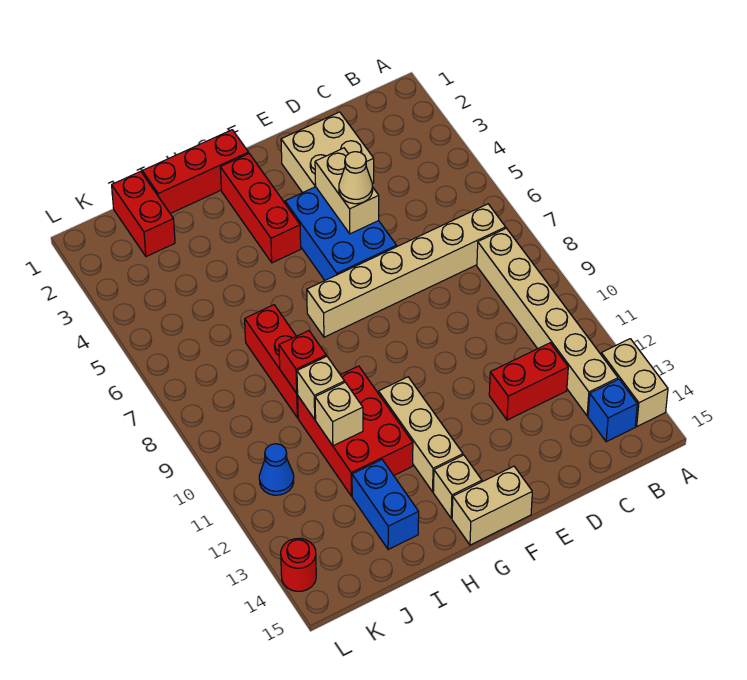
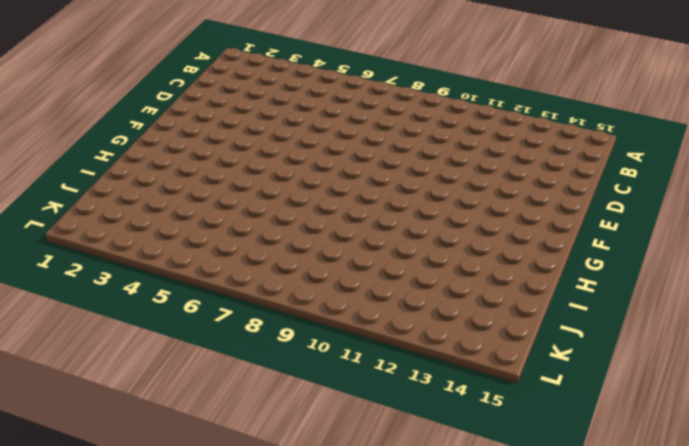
none -> tan brick A13:A14 level 1
none -> tan brick B7:G7 level 1
none -> tan brick B8:B13 level 1

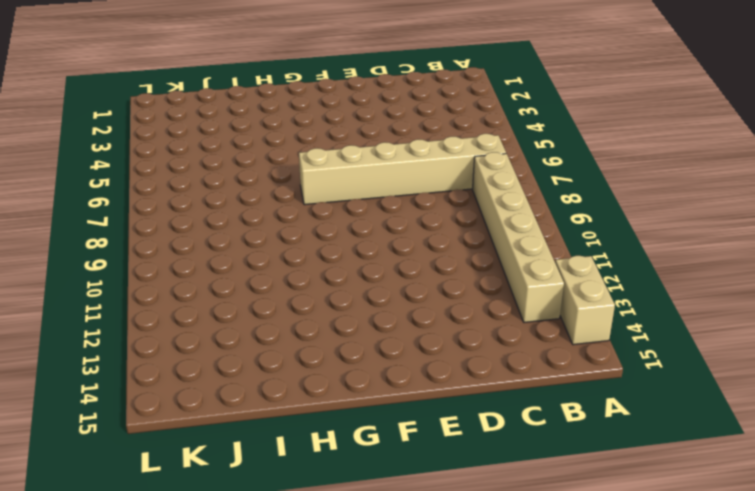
none -> blue brick B14 level 1
none -> red brick C12:D12 level 1
none -> tan brick D2:E3 level 1

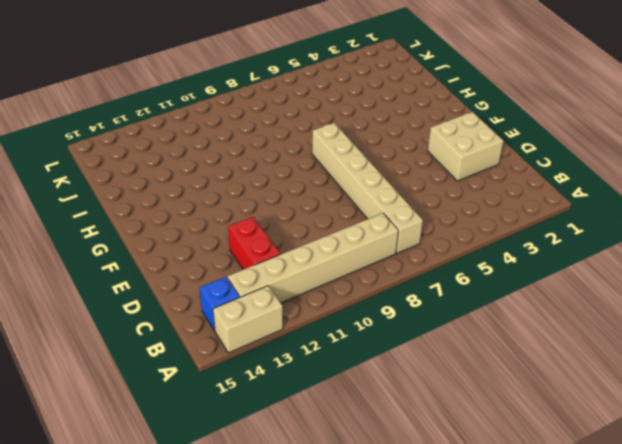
none -> blue brick E4:F6 level 1
none -> tan brick F15:G15 level 1
none -> red brick G1:I1 level 1

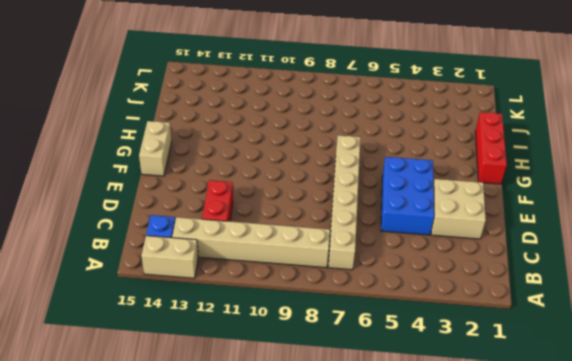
blue brick D4:F5 level 1 -> blue brick E4:F6 level 1
none -> red brick G2:G4 level 1
none -> tan brick G11:G13 level 1
none -> tan brick G14 level 1

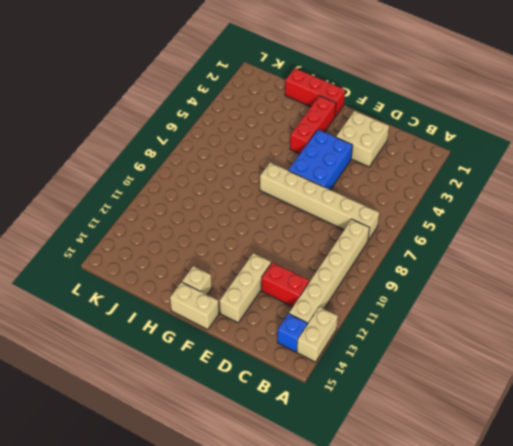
tan brick E12:E14 level 1 -> tan brick G11:G13 level 1
none -> red brick H10:I12 level 1
none -> red brick I7:I9 level 1
none -> blue brick I13:I14 level 1

